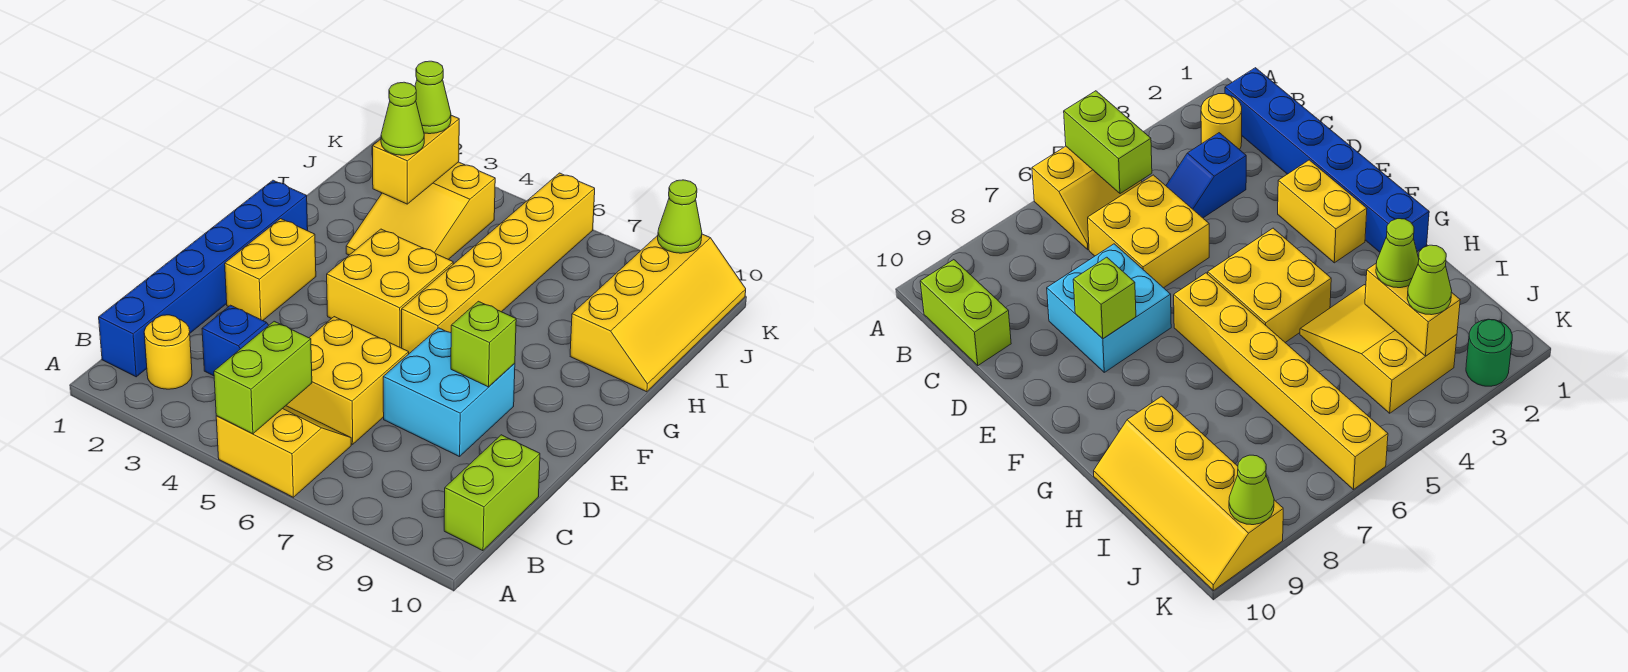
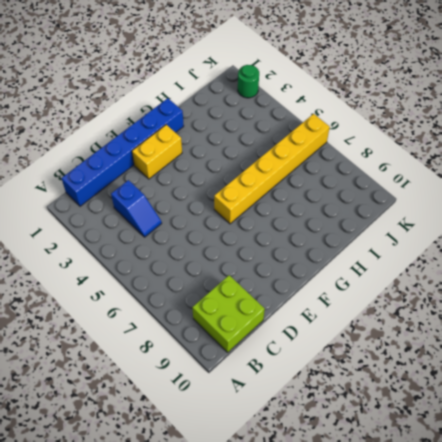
lime brick B9:C10 level 1 -> lime brick B10:C10 level 1
none -> yellow slope A5:B6 level 1 top A
none -> yellow round brick B2 level 1
none -> yellow brick C5:D6 level 1

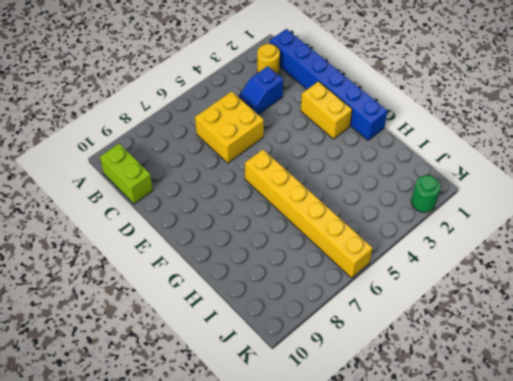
none -> yellow slope A5:B6 level 1 top A
none -> cyan brick D7:E8 level 1
none -> yellow brick F4:G5 level 1

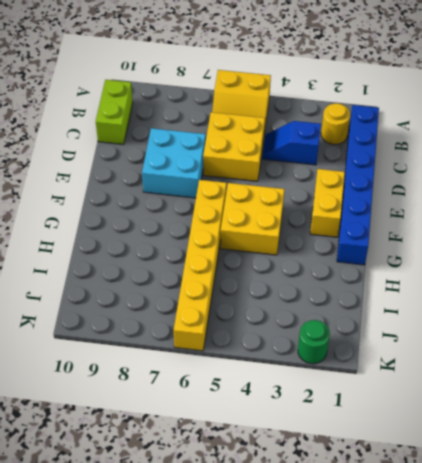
none -> yellow slope H3:J4 level 1 top J
none -> yellow slope H9:K10 level 1 top 9
none -> lime brick A5:B5 level 2

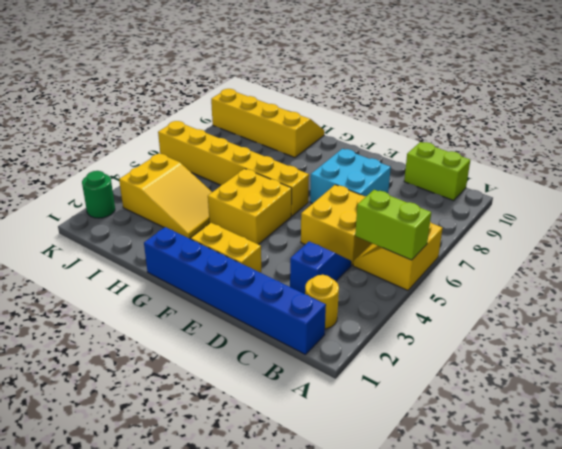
none -> lime brick E8 level 2
none -> yellow brick I3:J3 level 2
none -> lime cone K9 level 2

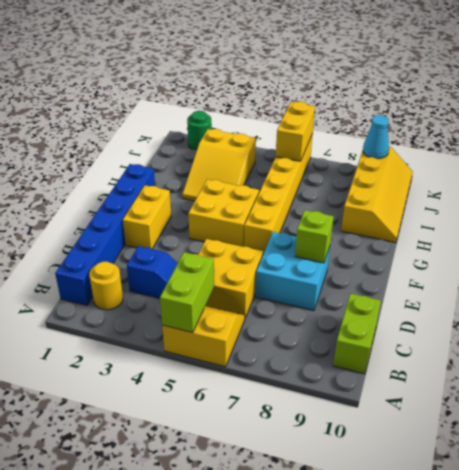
yellow brick J6:K6 level 2 -> yellow brick I3:J3 level 2
cyan cone K9 level 2 -> lime cone K9 level 2
none -> lime cone I3 level 3
none -> lime cone J3 level 3

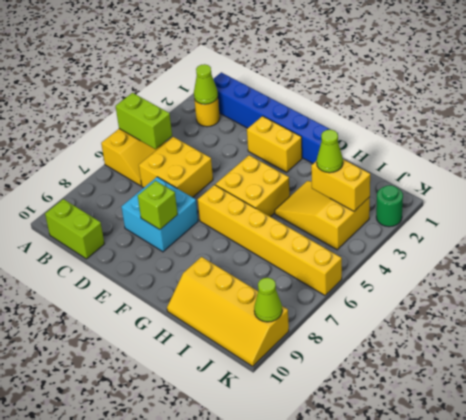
lime cone B2 level 2 -> lime cone J3 level 3
none -> blue slope C3:C4 level 1 top 3

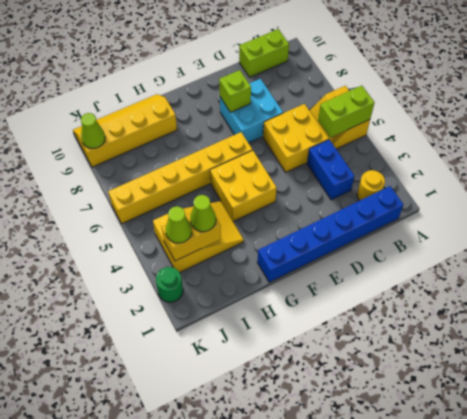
blue brick C3:C4 level 1 -> blue slope C3:C4 level 1 top 3
none -> yellow brick E2:F2 level 1

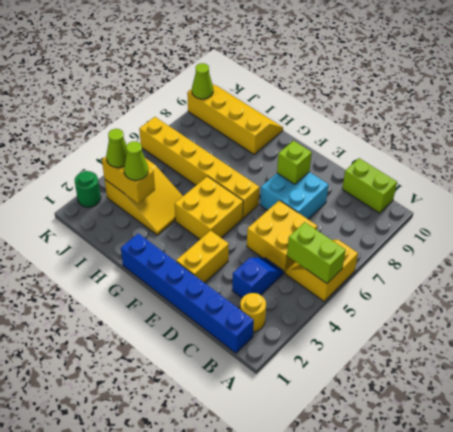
yellow brick E2:E3 level 1 -> yellow brick E2:F2 level 1

